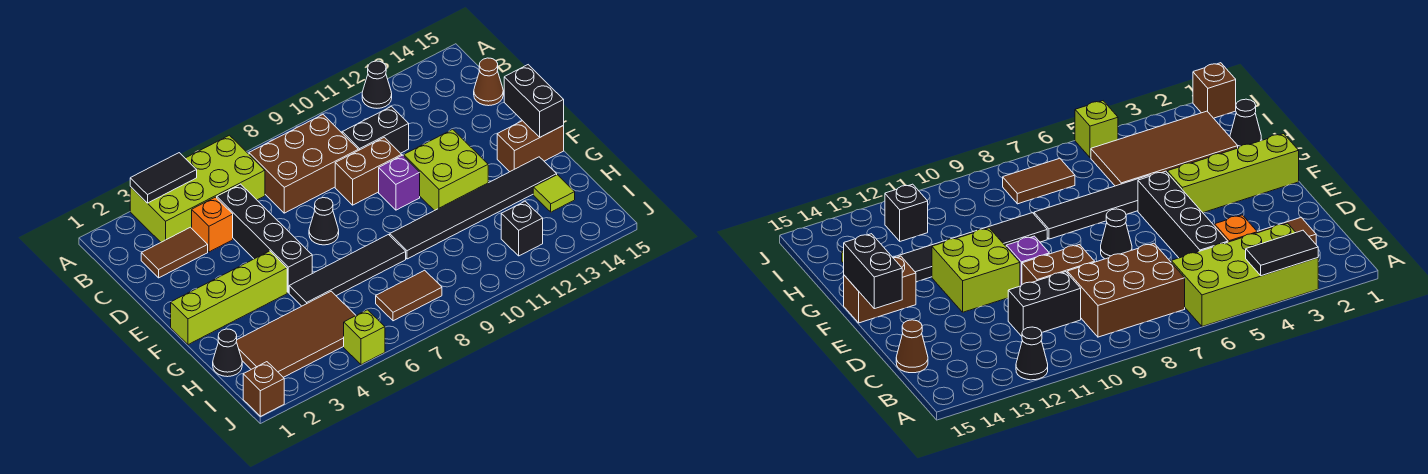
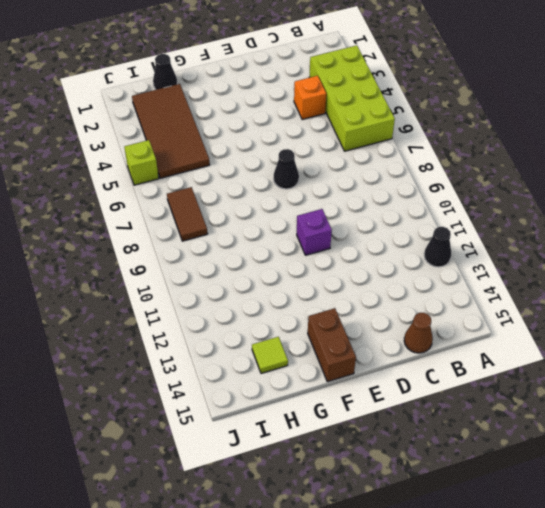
none -> brown brick B7:C9 level 1
none -> brown tile C2:C3 level 1
none -> black brick C5:F5 level 1

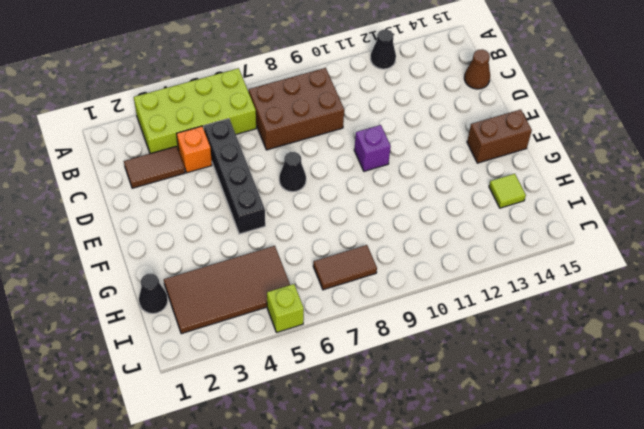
none -> black brick C10:C11 level 1
none -> brown brick D9:D10 level 1
none -> lime brick E11:F12 level 1

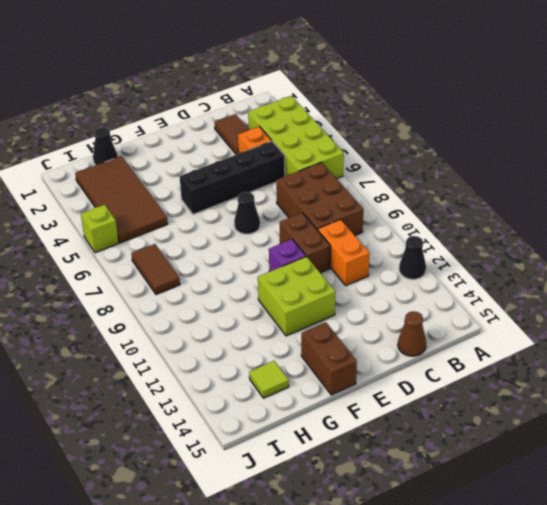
orange brick C10:C11 level 1 -> black brick C10:C11 level 1
none -> lime brick F1:F4 level 1
none -> black tile G5:G8 level 1
none -> black tile G9:G14 level 1

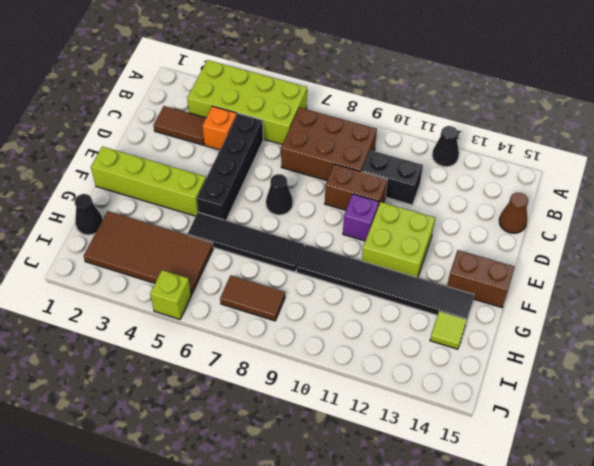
none -> black brick I12 level 1
none -> brown brick J1 level 1
none -> black tile A3:A4 level 2

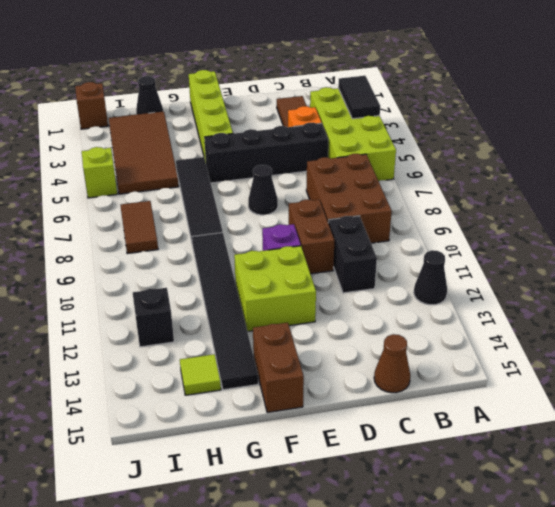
none -> black brick E15:F15 level 2

